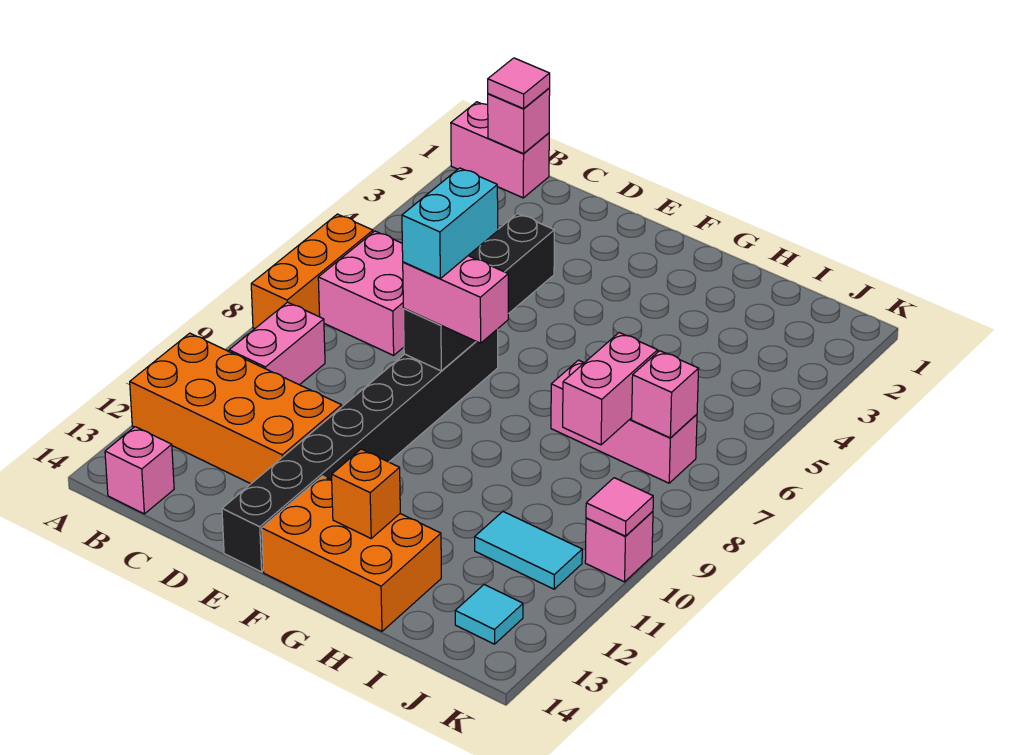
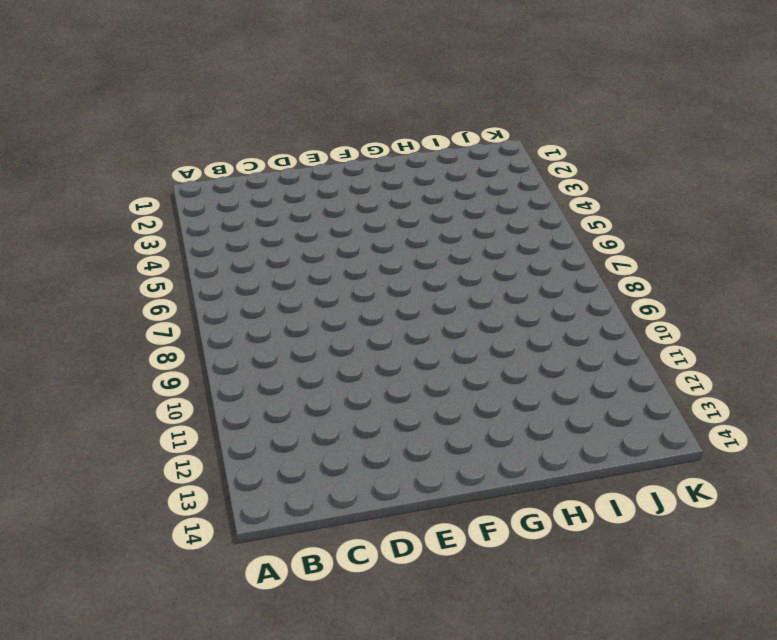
none -> pink brick A1:B1 level 1
none -> orange brick A6:A8 level 1
none -> orange brick A11:D12 level 1

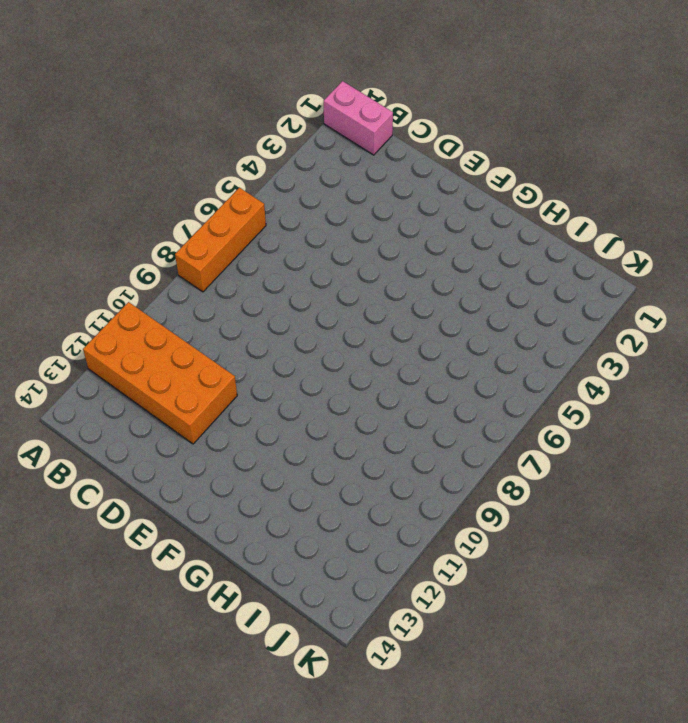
none -> pink brick B6:C7 level 1
none -> pink brick B9:B10 level 1
none -> pink brick B14 level 1

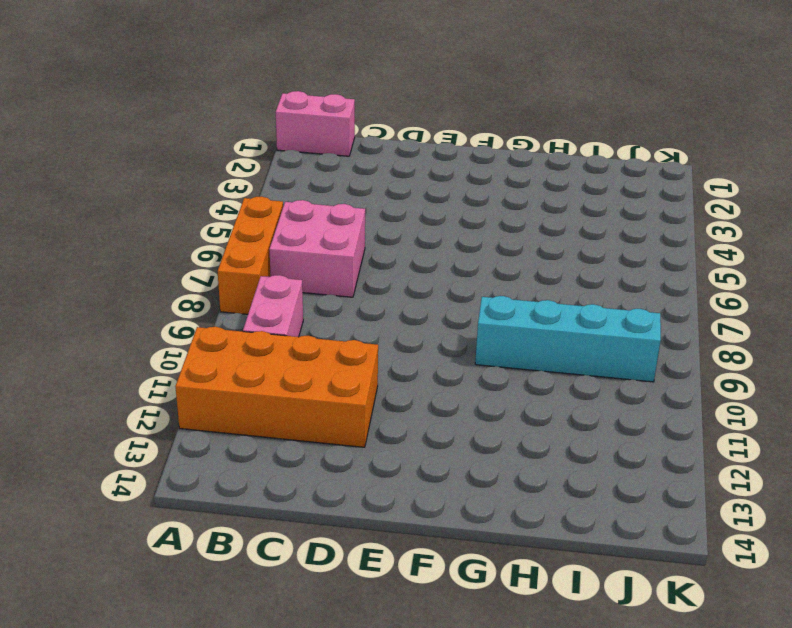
cyan brick G9:J9 level 1 -> none
none -> pink brick B14 level 1
none -> black brick E7:E14 level 1
none -> orange brick F13:H14 level 1

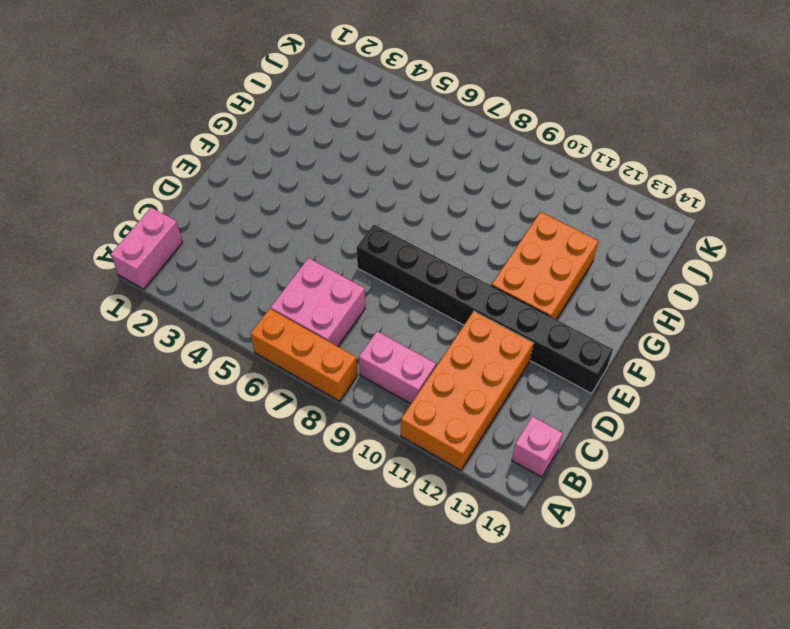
orange brick F11:H12 level 1 -> orange brick F13:H14 level 1
none -> pink brick H7:J7 level 1
none -> cyan tile I11:J11 level 1
none -> cyan tile J13 level 1

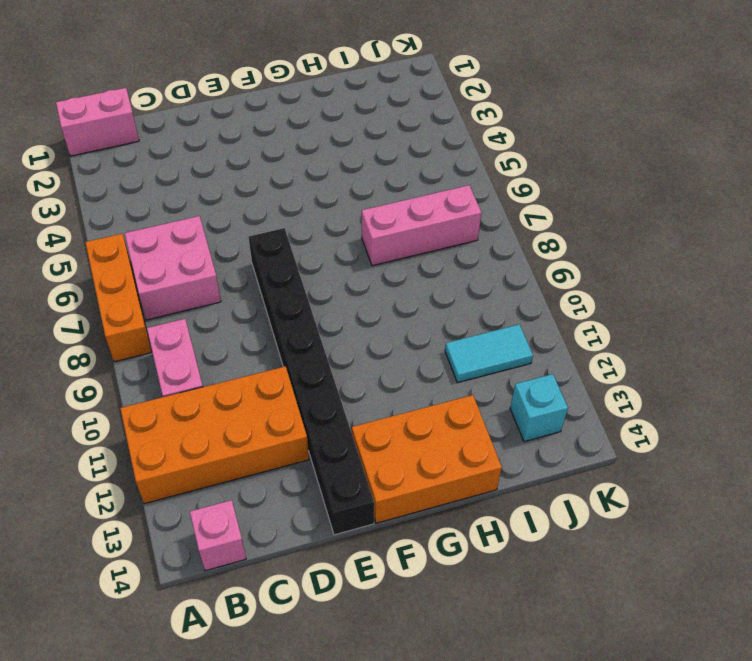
cyan brick J13 level 1 -> cyan tile J13 level 1
none -> pink brick K10 level 1
none -> pink brick B1 level 2
none -> black brick E5:E8 level 2

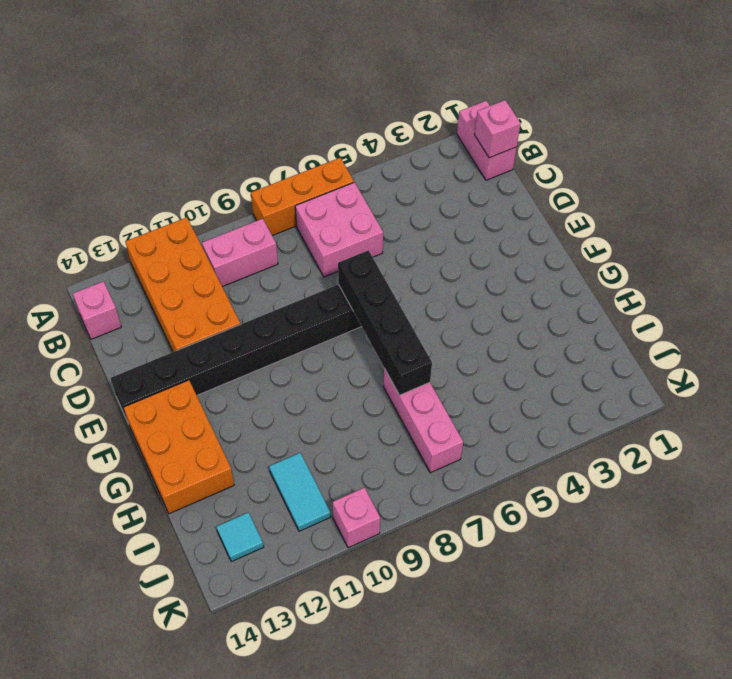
black brick E7:H7 level 2 -> black brick E5:E8 level 2
none -> orange brick G13 level 2
none -> pink brick I7:I8 level 2
none -> pink brick J7 level 2

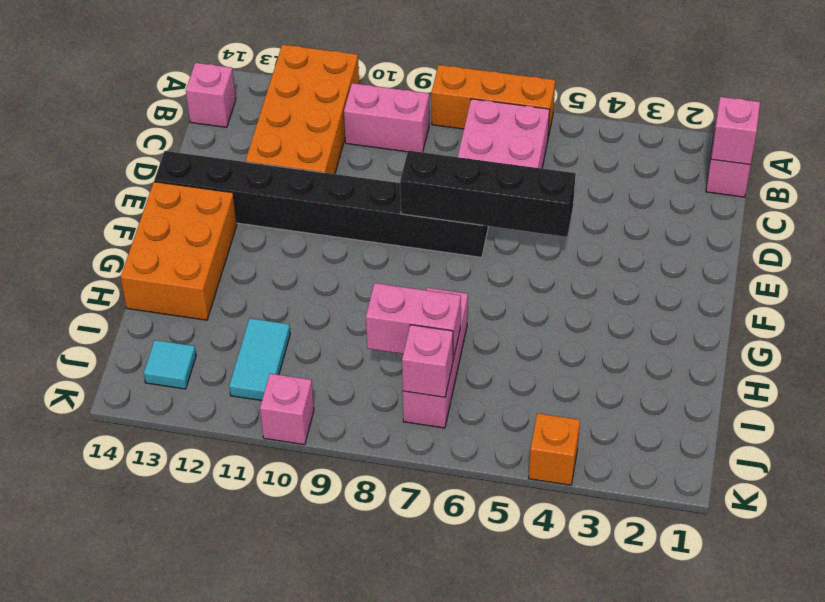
orange brick K4 level 1 -> orange brick G13 level 2
none -> pink tile K10 level 2
none -> pink tile B1 level 3
none -> pink brick E8:F8 level 3

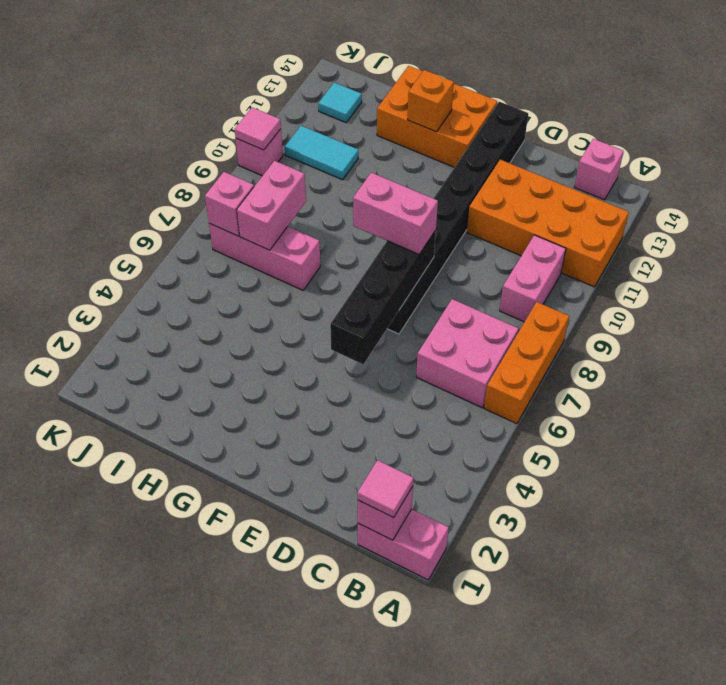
none -> cyan brick E7:E8 level 4

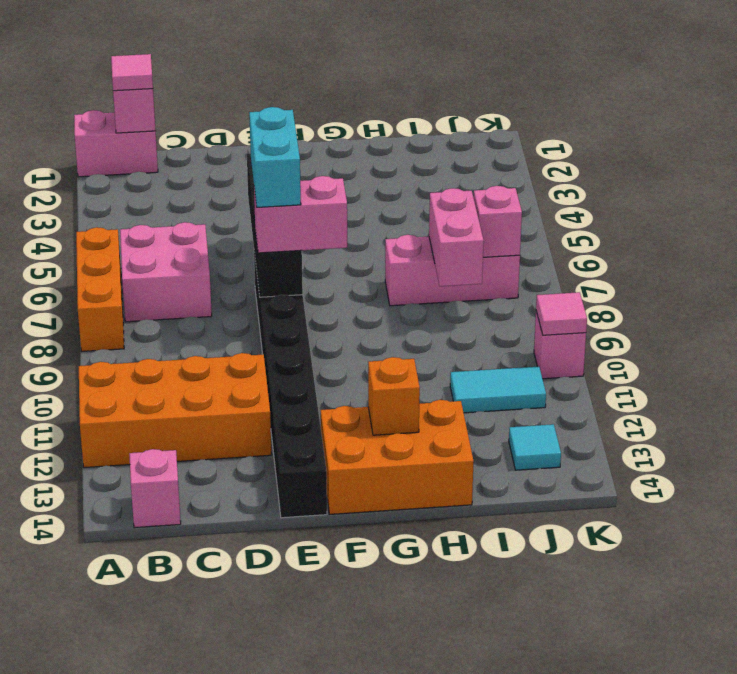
none -> pink brick B9:B10 level 1

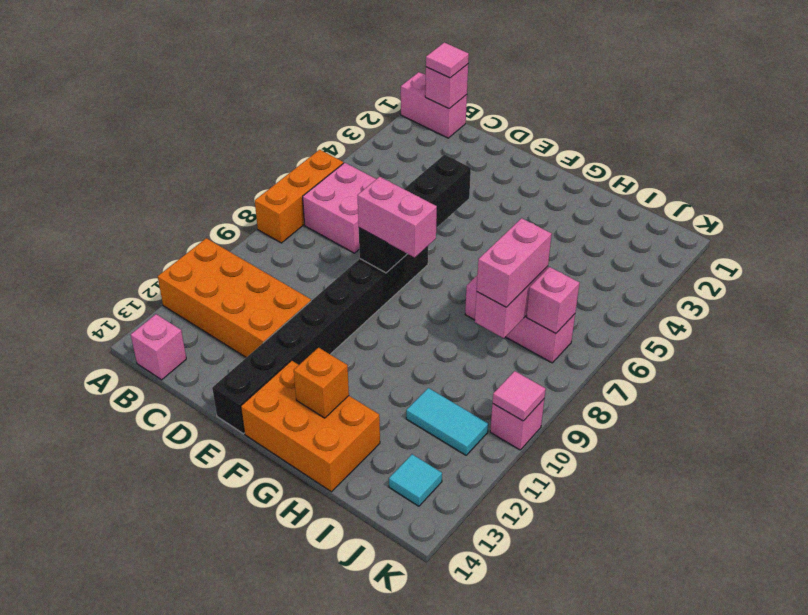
pink brick I7:I8 level 3 -> pink brick B9:B10 level 1
none -> cyan brick E7:E8 level 4

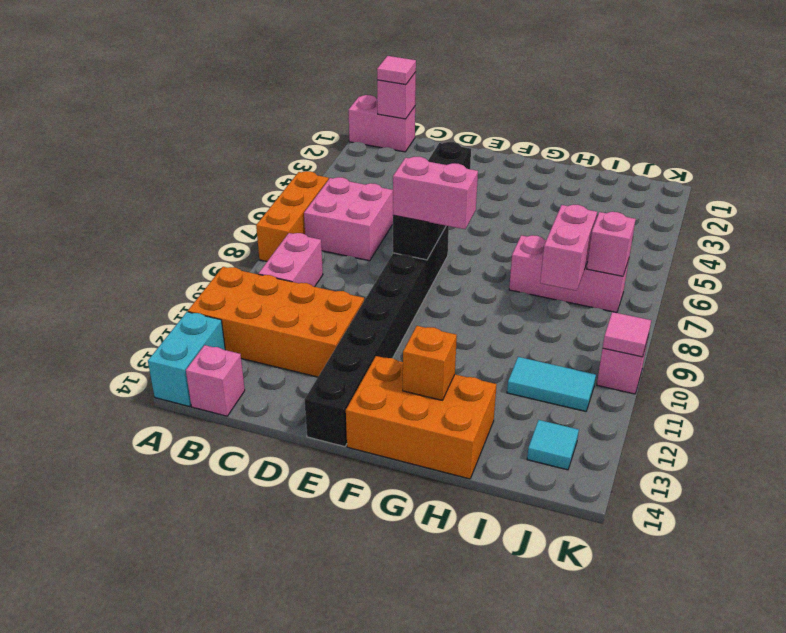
cyan brick A13:A14 level 1 -> cyan brick E7:E8 level 4

